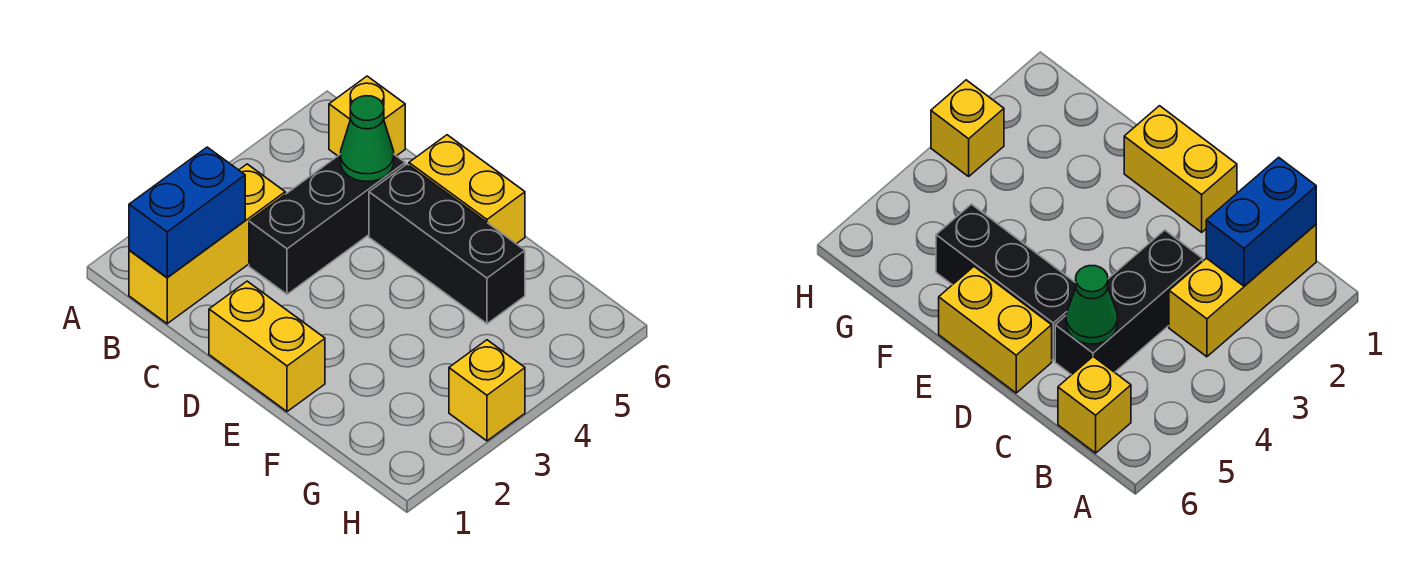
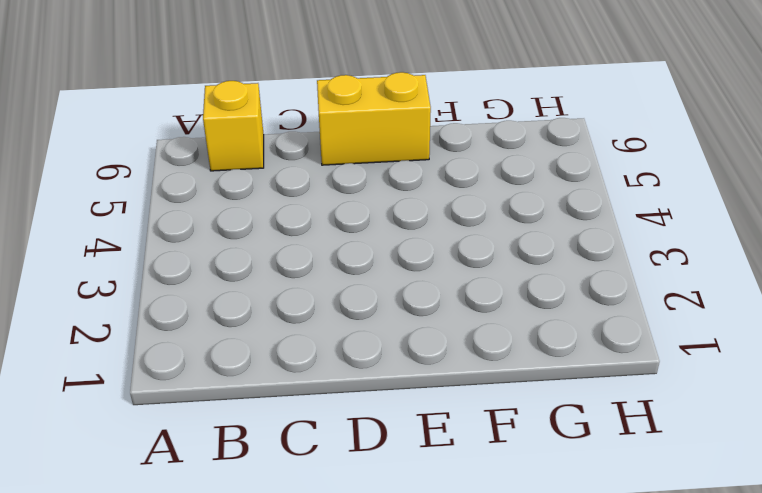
none -> yellow brick B1:B3 level 1
none -> black brick C3:C5 level 1

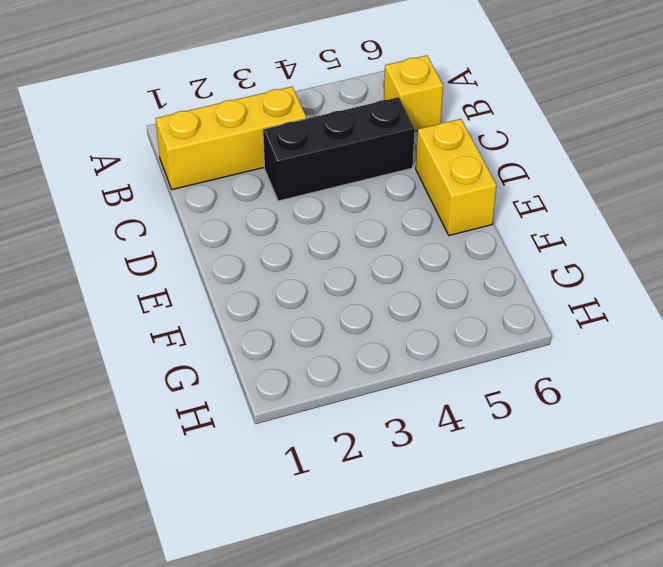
none -> yellow brick D1:E1 level 1
none -> black brick D5:F5 level 1

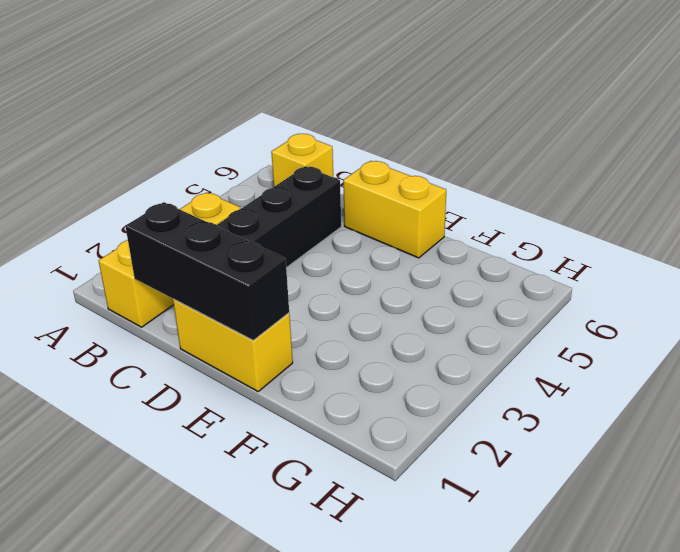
black brick C1:E1 level 2 -> black brick D5:F5 level 1
none -> yellow brick H3 level 1
none -> blue brick B1:B2 level 2

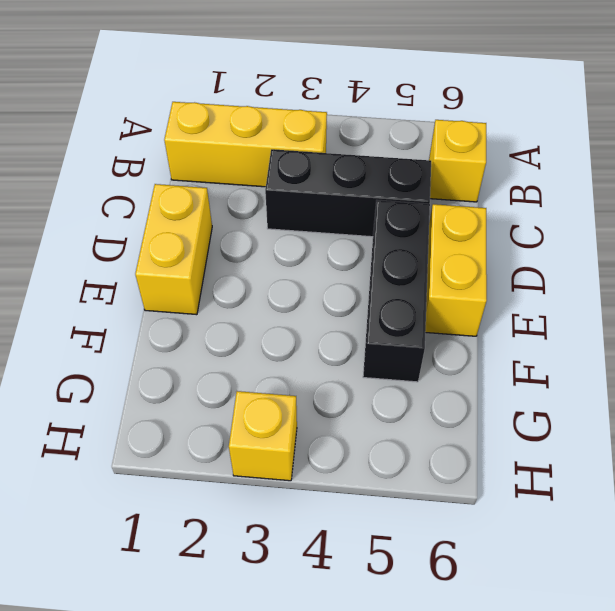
none -> blue brick B1:B2 level 2
none -> green cone C5 level 2

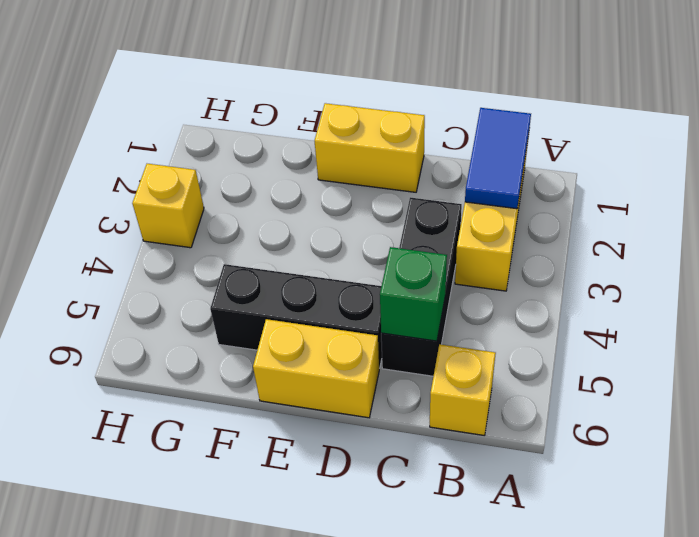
blue tile B1:B2 level 2 -> blue brick B1:B2 level 2
green brick C5 level 2 -> green cone C5 level 2

